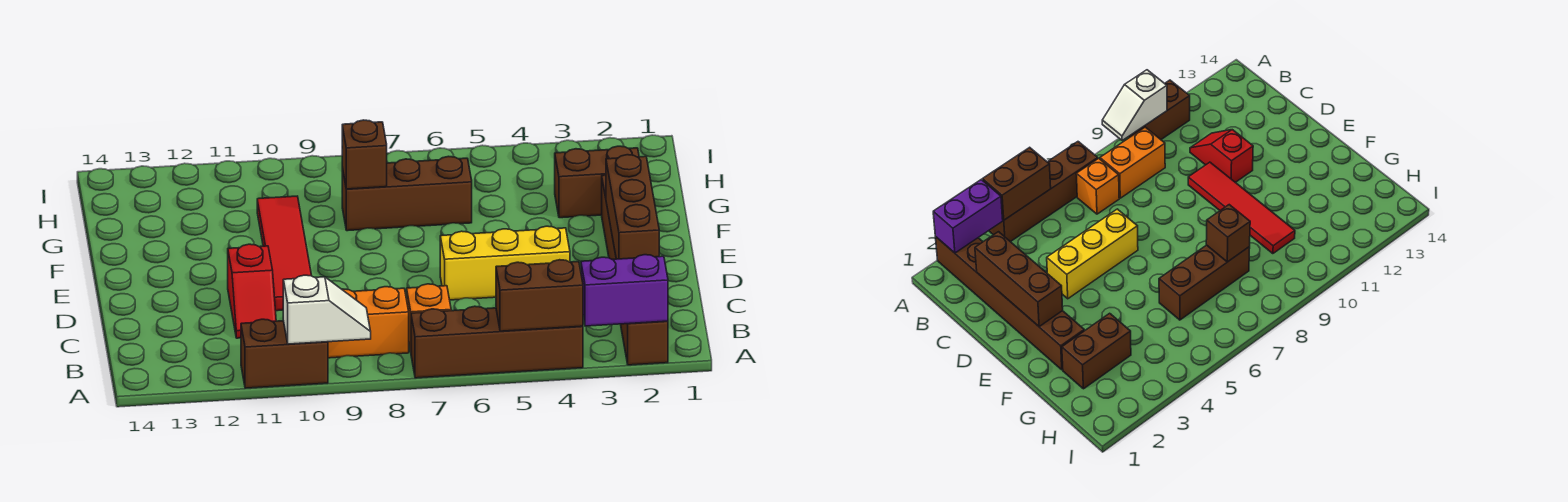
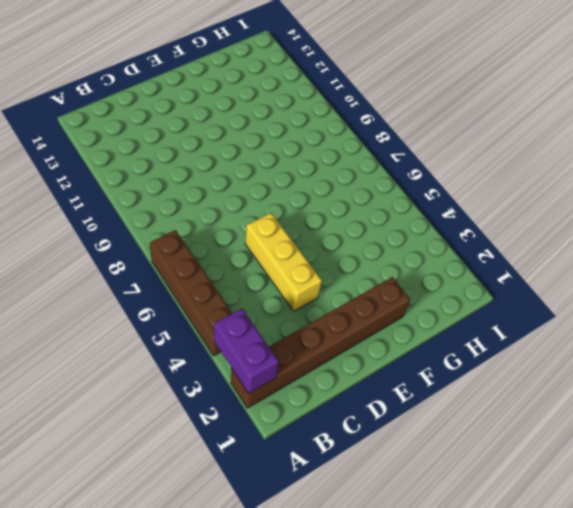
none -> brown brick A10:A11 level 1
none -> orange brick B7 level 1
none -> orange brick B8:B9 level 1

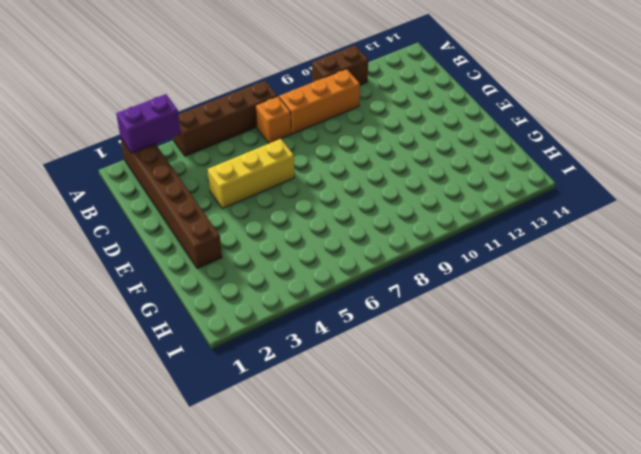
orange brick B8:B10 level 1 -> orange brick B8:B9 level 1
none -> red slope C11:D11 level 1 top D
none -> red tile D10:G10 level 1
none -> brown brick G2:G3 level 1

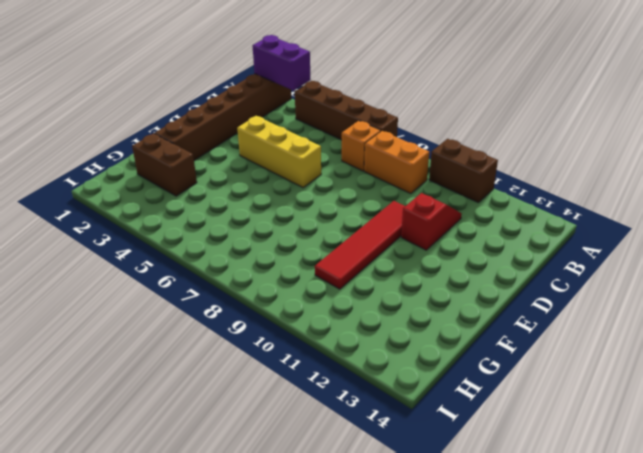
none -> brown brick G6:G8 level 1
none -> brown brick A4:A5 level 2
none -> white slope A9:A10 level 2 top 10

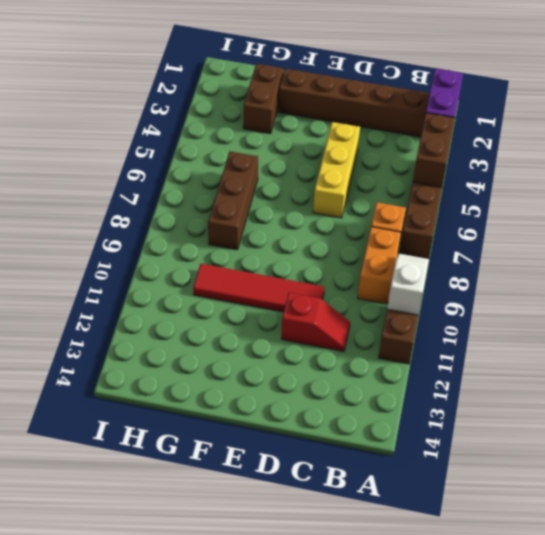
none -> brown brick C2:E2 level 2
none -> brown brick G8 level 2

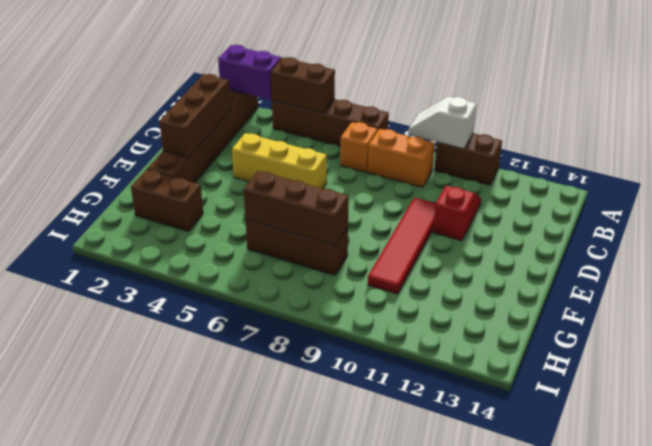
brown brick G6:G8 level 2 -> brown brick G8 level 2

